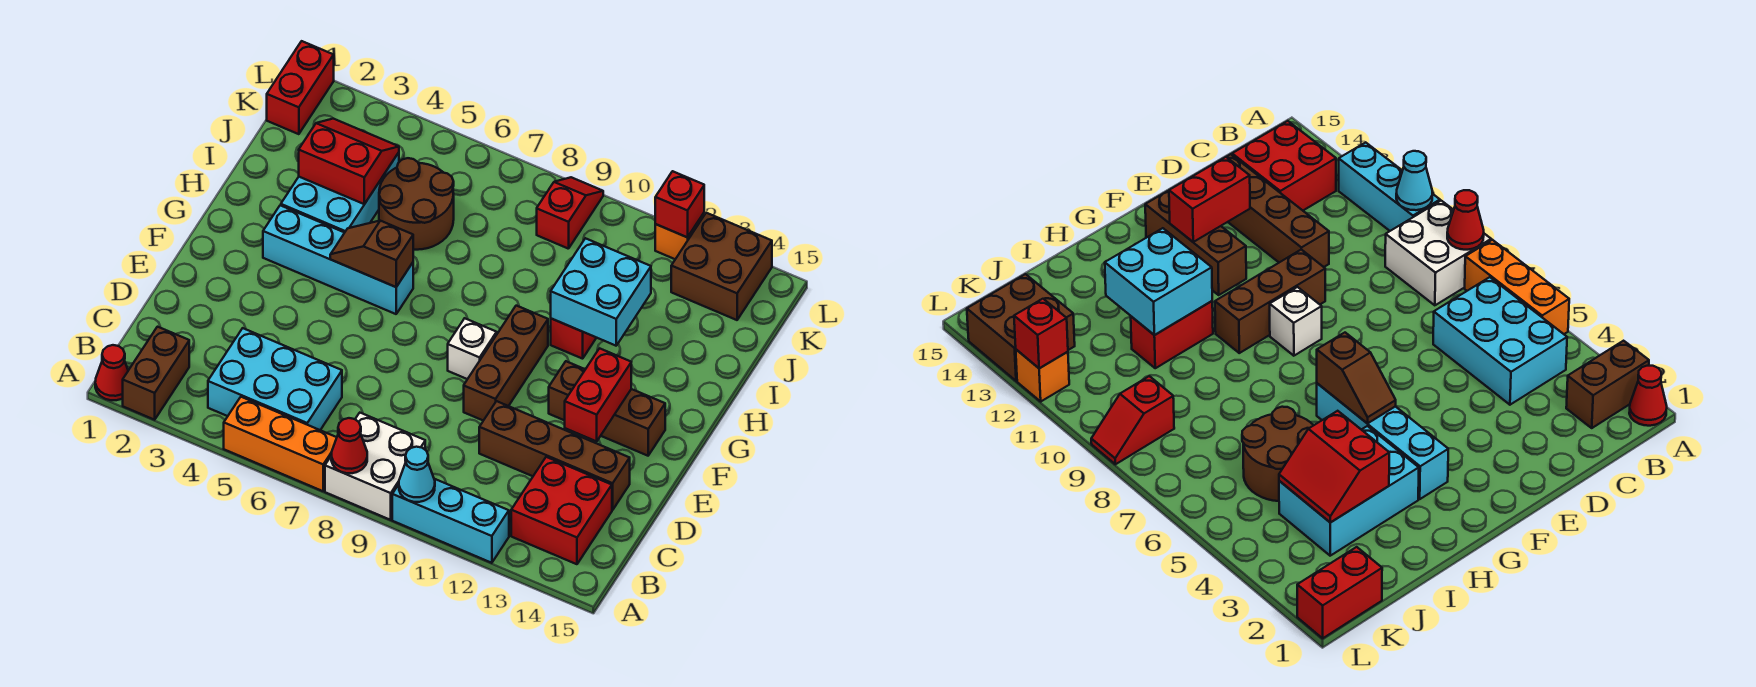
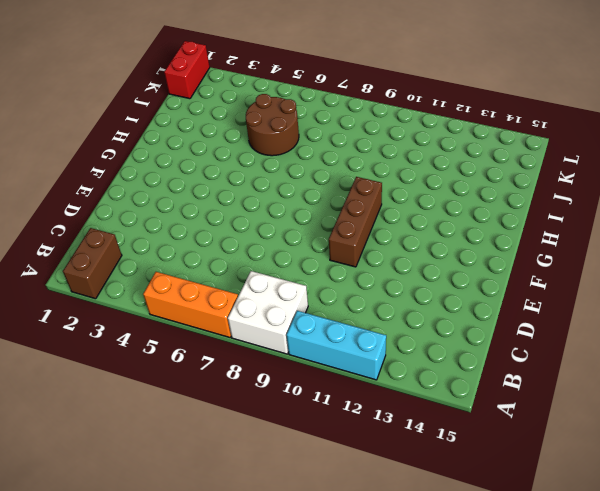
none -> red cone A1 level 1
none -> cyan brick B4:C6 level 1
none -> red brick B13:C14 level 1

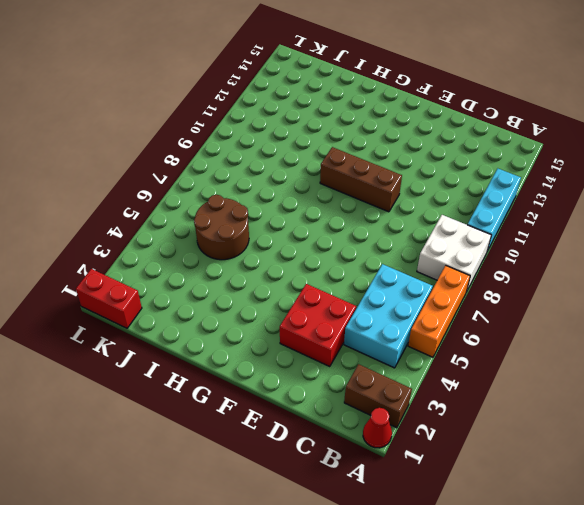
red brick D3:E4 level 1 -> red brick B13:C14 level 1
none -> brown brick D11:D14 level 1
none -> white brick F9 level 1
none -> brown brick F12:F14 level 1

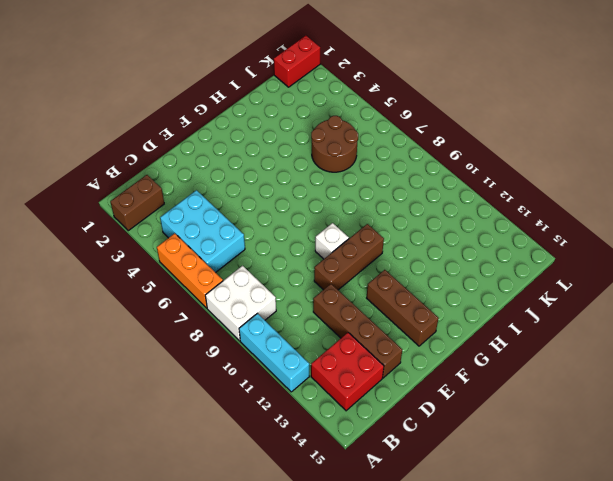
none -> red cone A1 level 1
none -> cyan brick G3:G6 level 1
none -> cyan brick H3:J4 level 1

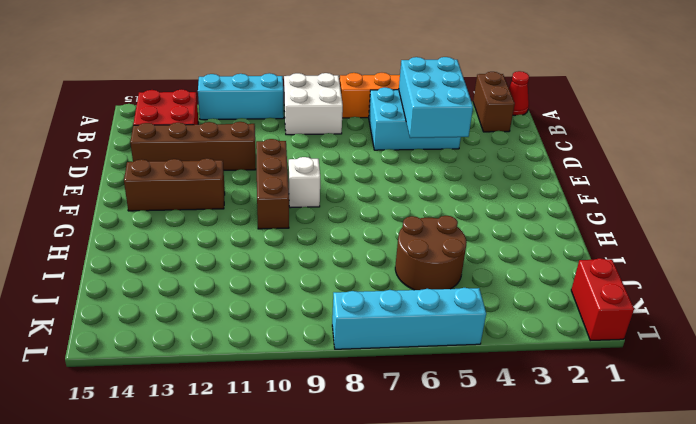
cyan brick B4:D5 level 2 -> cyan brick H3:J4 level 1
cyan brick L5:L8 level 1 -> cyan brick G3:G6 level 1
none -> red brick H11:I11 level 1
none -> red slope K9:L9 level 1 top K
none -> brown brick K13:L14 level 1

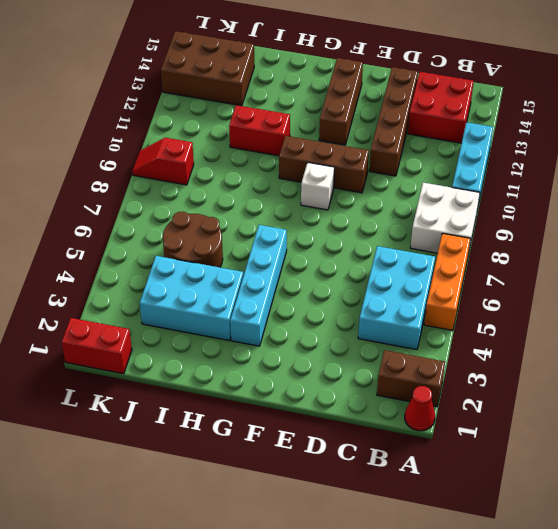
brown brick J13:L14 level 1 -> brown brick K13:L14 level 1
none -> orange brick L12 level 1
none -> red cone A8 level 2
none -> cyan cone A10 level 2

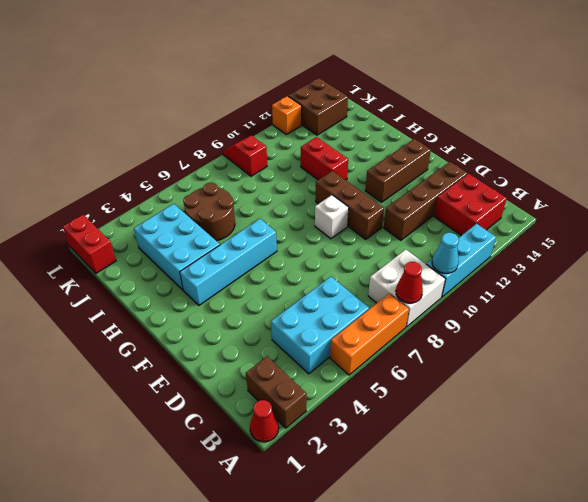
none -> red brick E13:F13 level 2
none -> brown slope G5:G6 level 2 top 6
none -> cyan brick H11:I12 level 2

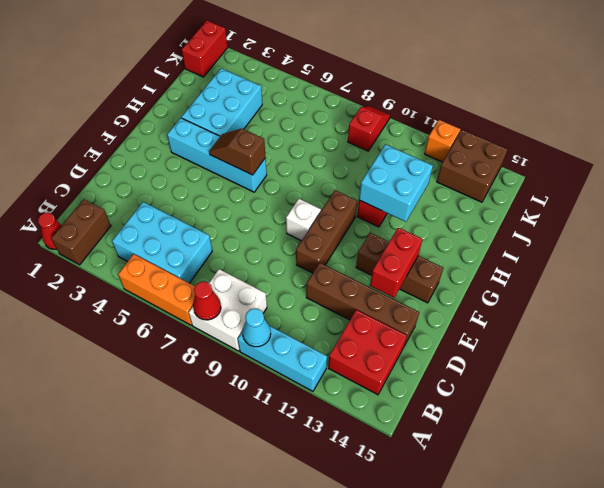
none -> brown round brick I5:J6 level 1
none -> red slope I3:J4 level 2 top I
none -> red brick L12 level 2

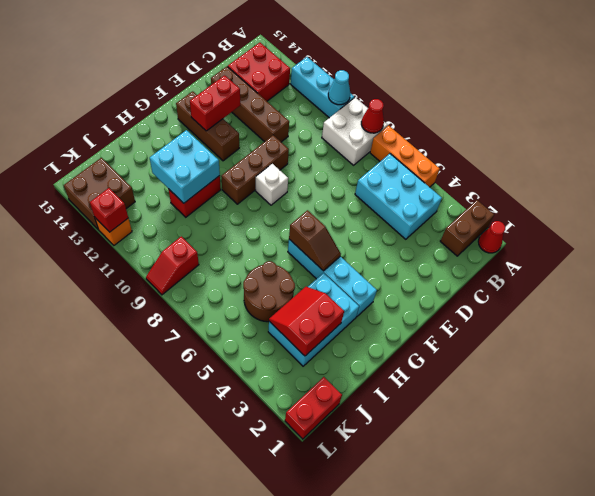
red slope I3:J4 level 2 top 3 -> red slope I3:J4 level 2 top I

